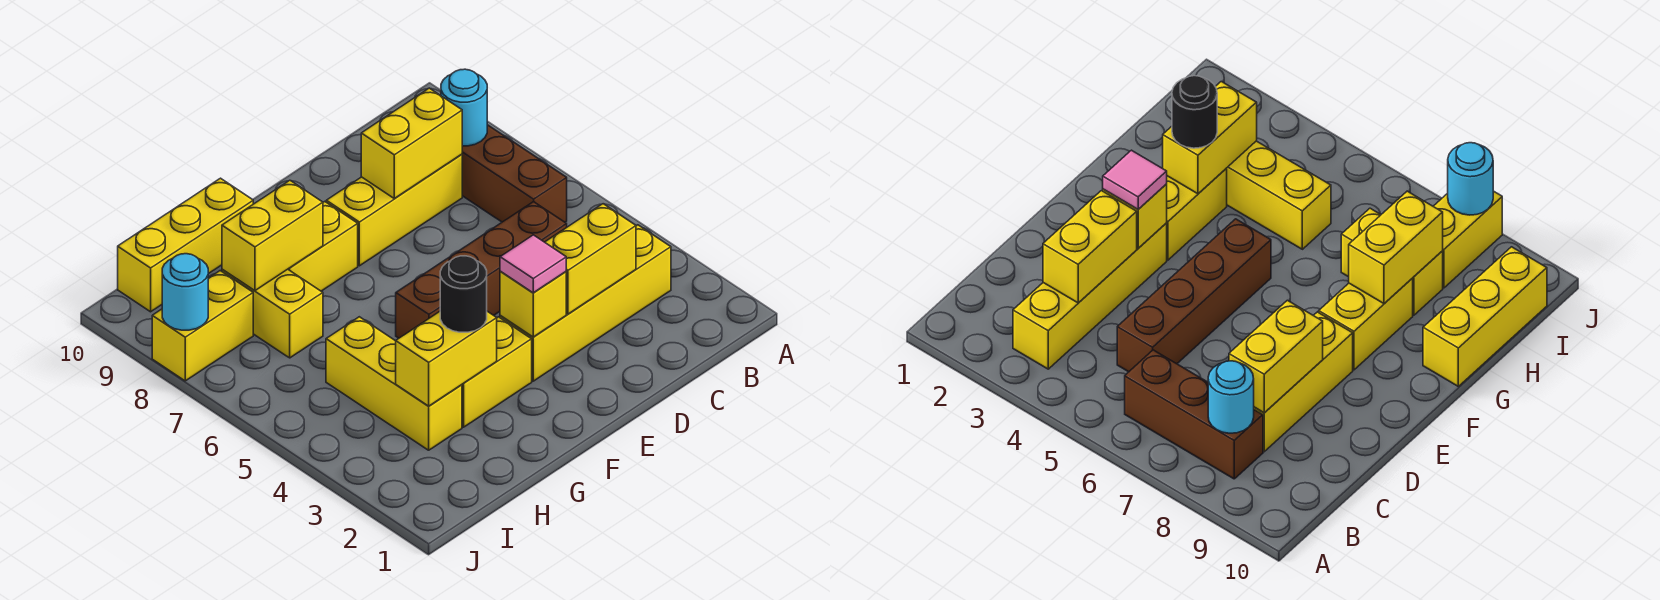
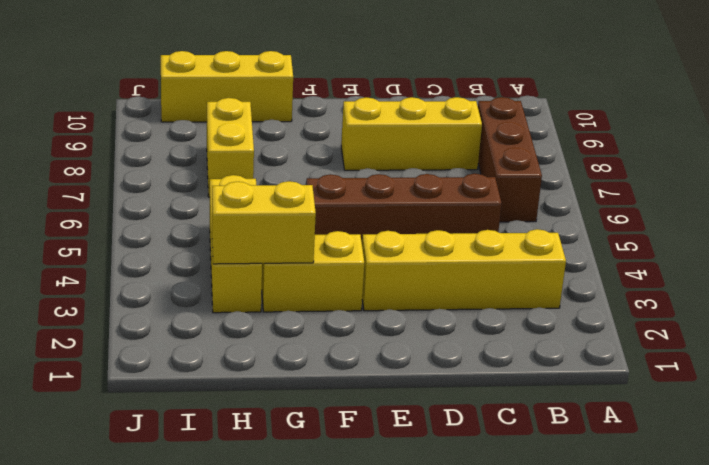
none -> yellow brick F8:G8 level 1
none -> yellow brick I8:J8 level 1
none -> cyan round brick B8 level 2

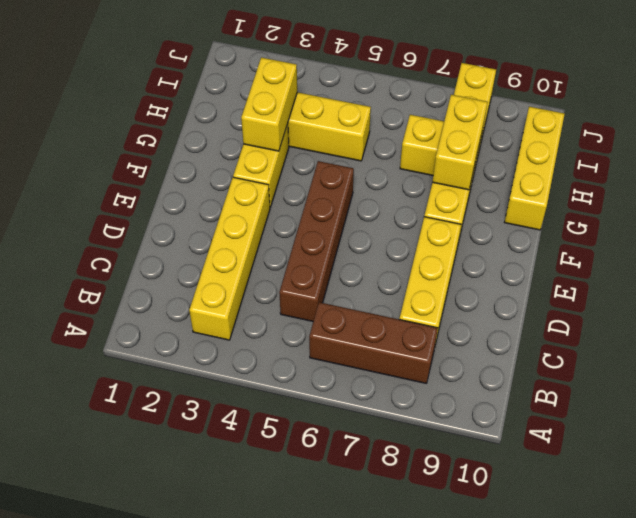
none -> cyan round brick B8 level 2
none -> yellow brick C3:D3 level 2
none -> yellow brick C8:D8 level 2

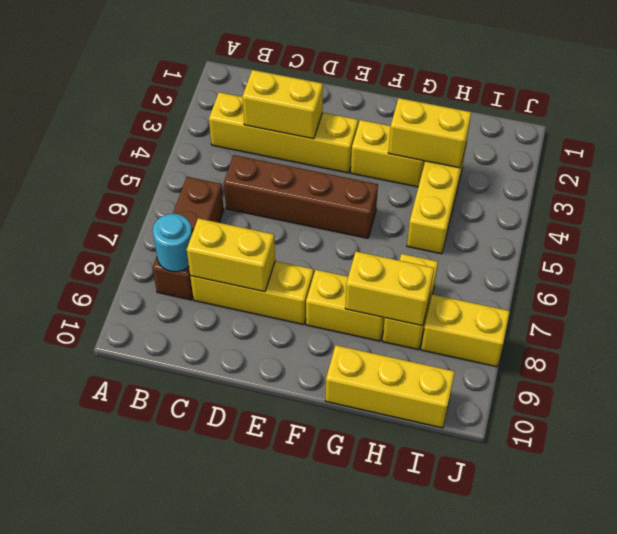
none -> yellow brick E3 level 2
none -> cyan round brick J8 level 2
none -> pink tile E3 level 3

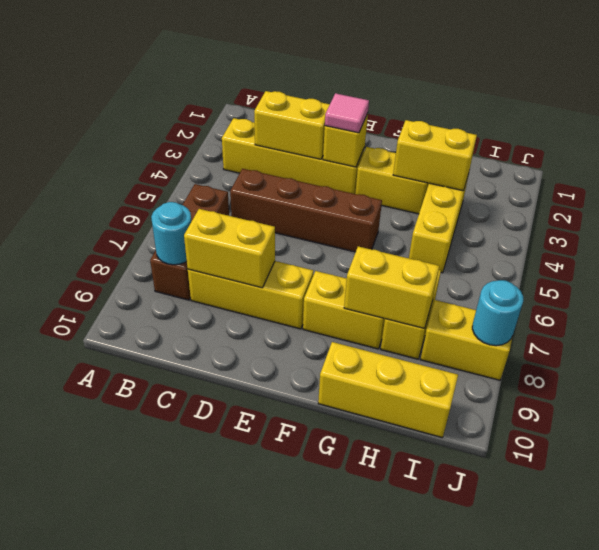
none -> black round brick G3 level 3

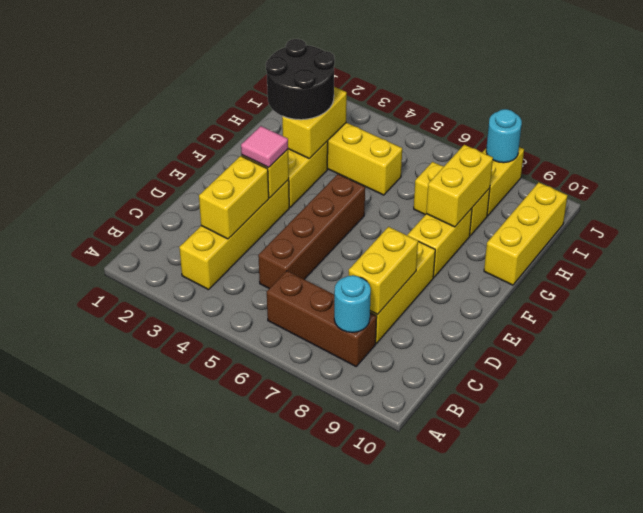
black round brick G2:H3 level 3 -> black round brick G3 level 3

